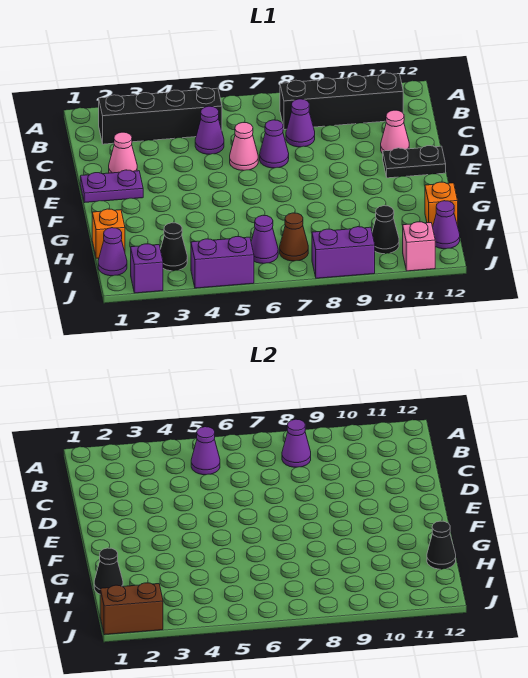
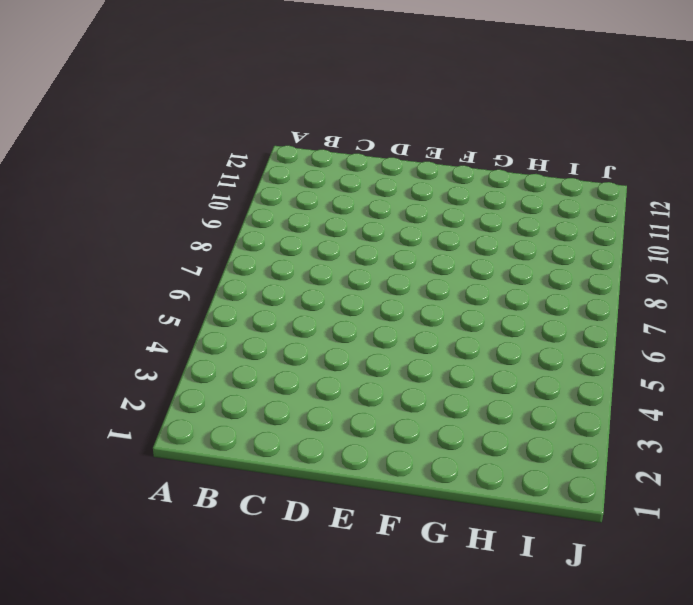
none -> black brick B2:B5 level 1
none -> black brick B8:B11 level 1
none -> purple cone C5 level 1

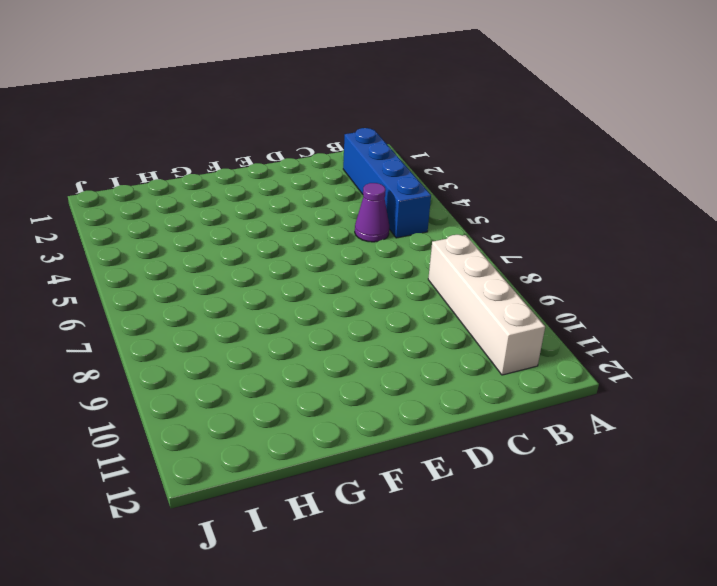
blue brick B2:B5 level 1 -> black brick B2:B5 level 1
white brick B8:B11 level 1 -> black brick B8:B11 level 1
none -> purple cone C8 level 1
none -> pink cone D2 level 1
none -> pink cone D6 level 1

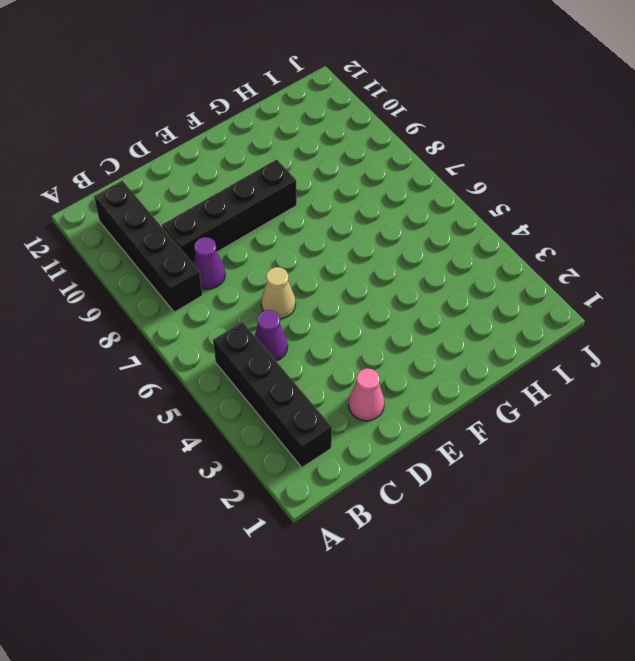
black brick C9:F9 level 1 -> none
tan cone D6 level 1 -> pink cone D6 level 1
none -> purple cone D7 level 1
none -> pink cone D11 level 1
none -> purple plate E1:E2 level 1

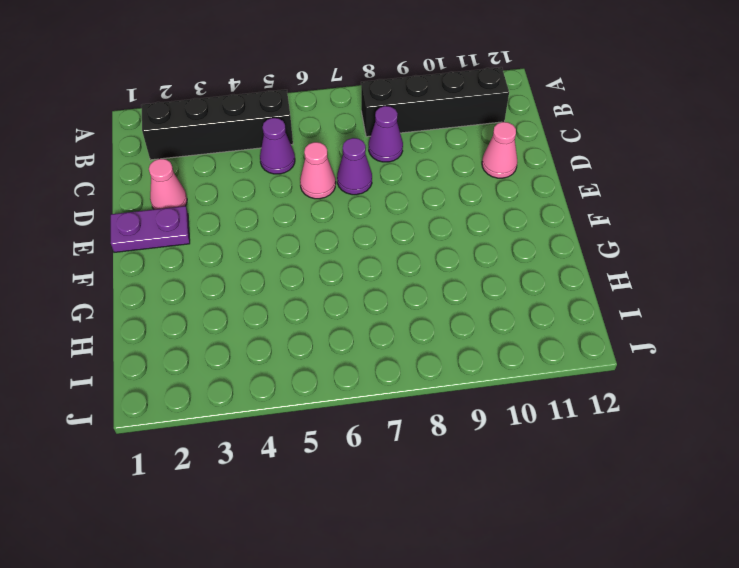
none -> black plate E11:E12 level 1
none -> orange brick H1 level 1
none -> orange brick H12 level 1

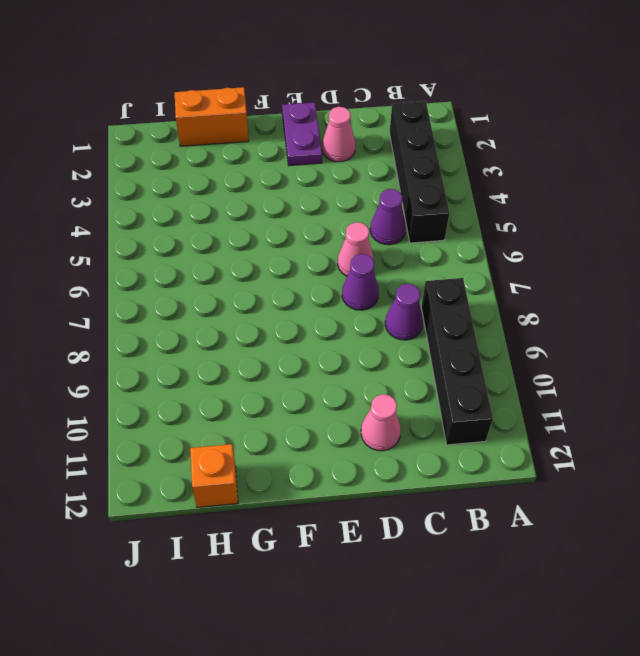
orange brick G1:H1 level 1 -> orange brick H1 level 1
none -> black plate E11:E12 level 1
none -> purple cone I1 level 1
none -> black cone I3 level 1

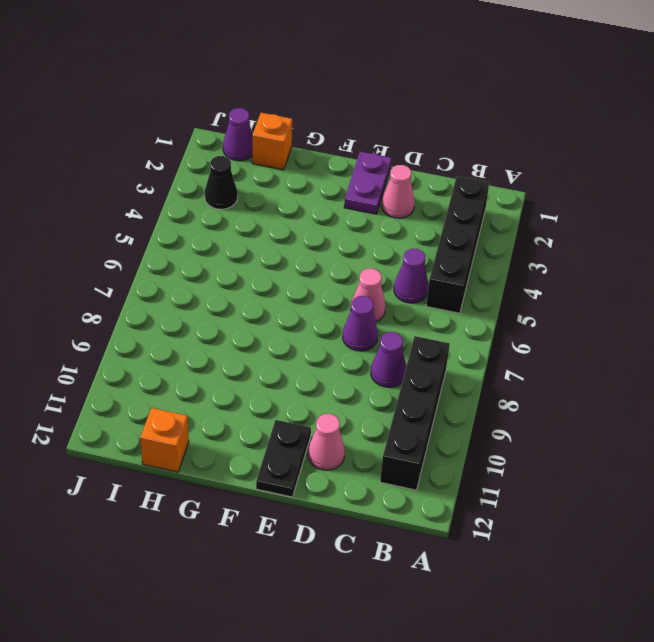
none -> purple cone I6 level 1
none -> brown cone I7 level 1
none -> black cone I10 level 1

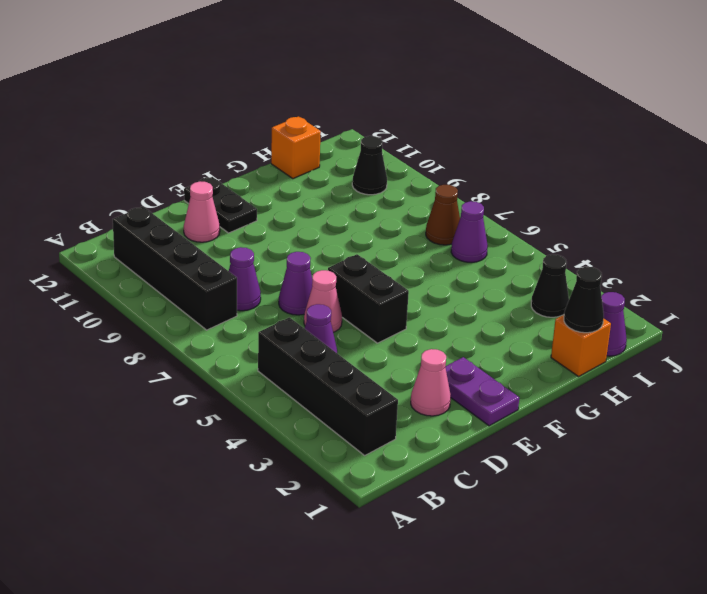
black brick E5:E6 level 1 -> none
none -> purple cone I12 level 1
none -> purple brick J2 level 1
none -> purple brick J4:J5 level 1

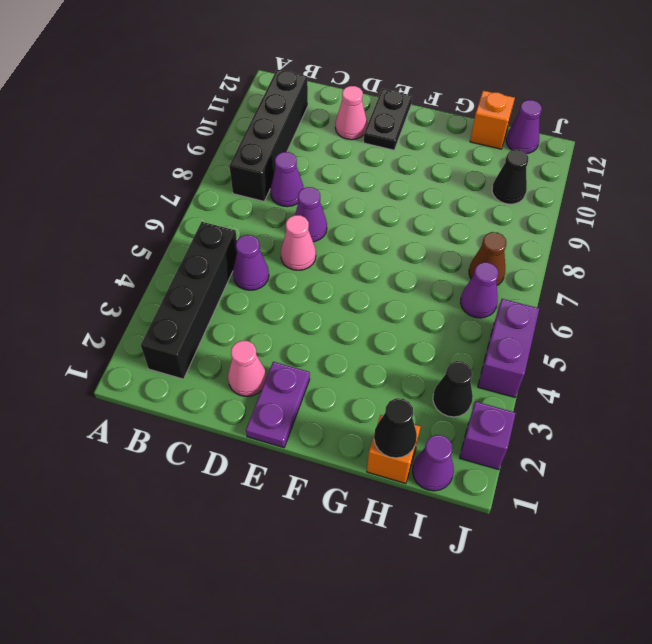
none -> purple brick J8:J9 level 1
none -> pink brick J11 level 1
none -> purple cone B5 level 2

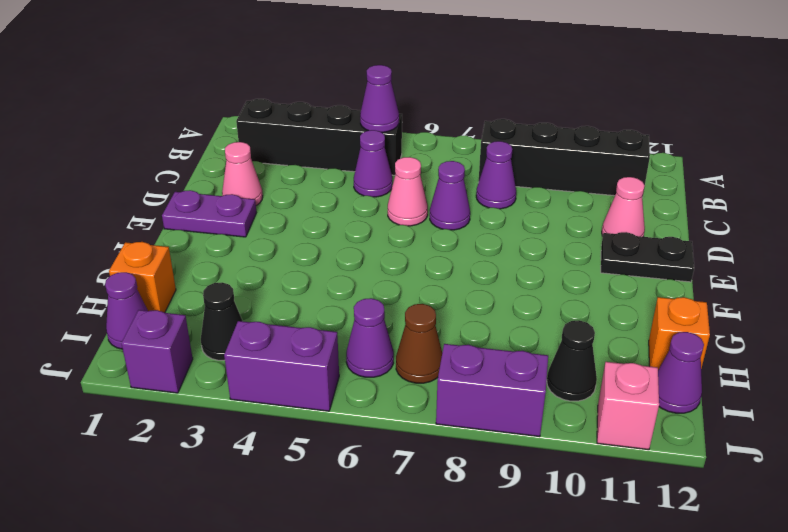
none -> purple cone B8 level 2
none -> black cone H1 level 2
none -> black cone H12 level 2

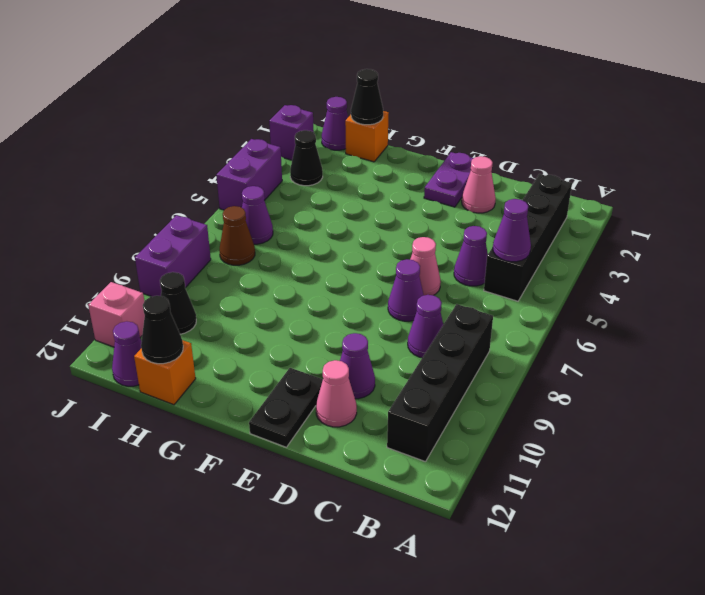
purple cone D10 level 1 -> purple cone B8 level 2
none -> brown brick J1:J2 level 2

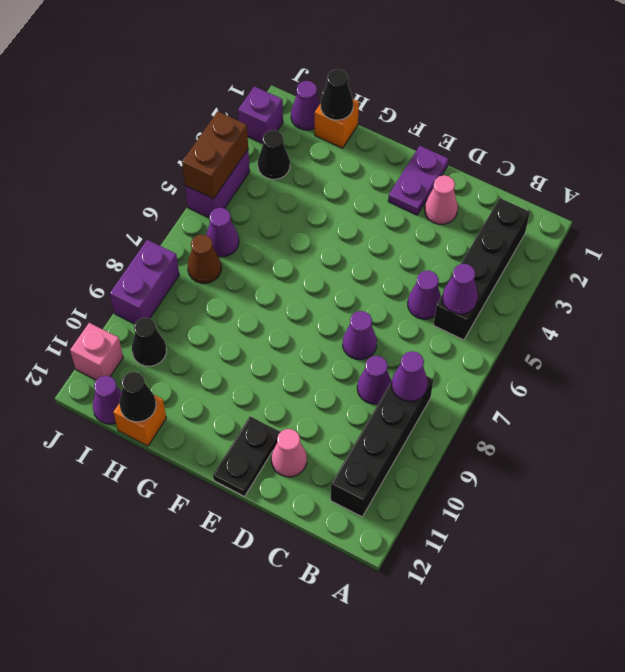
brown brick J4:J5 level 2 -> brown brick J1:J2 level 2
none -> pink cone D6 level 1

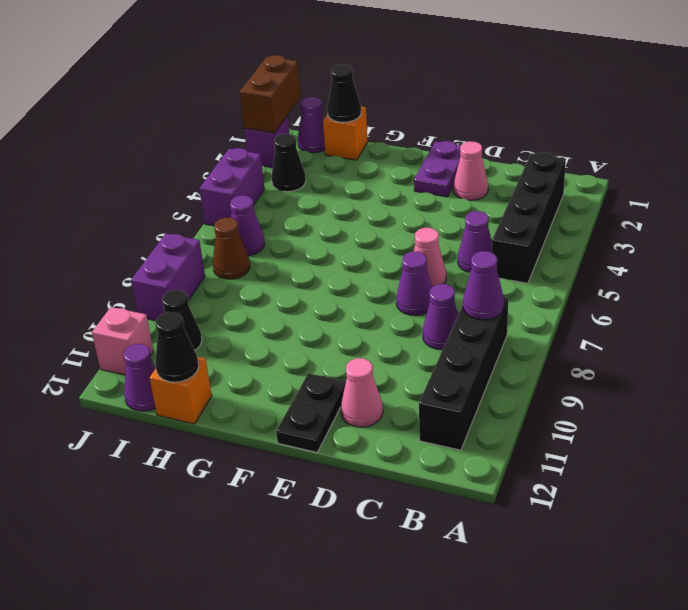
none -> purple cone B5 level 2

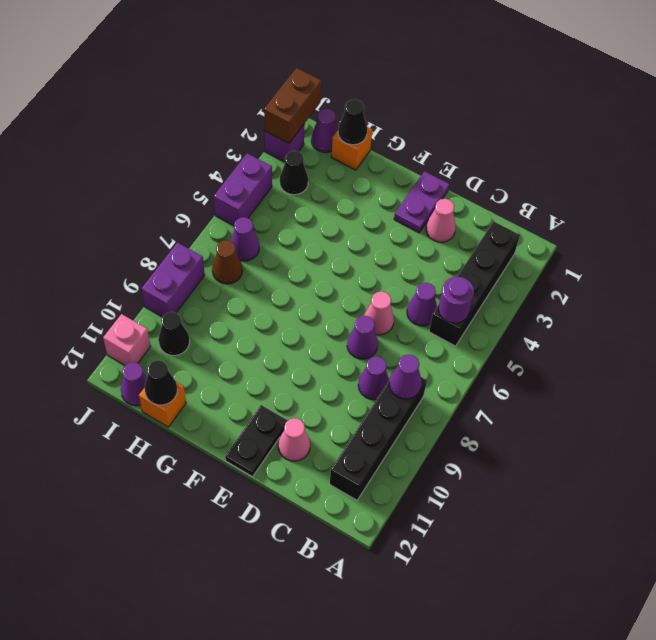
purple round brick B5 level 2 -> purple cone B5 level 2

